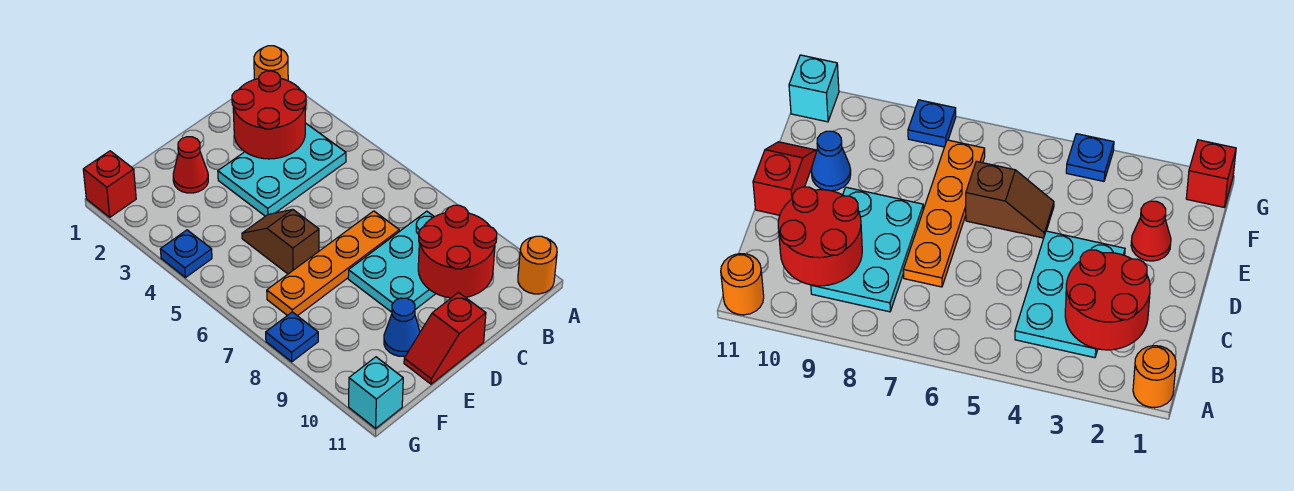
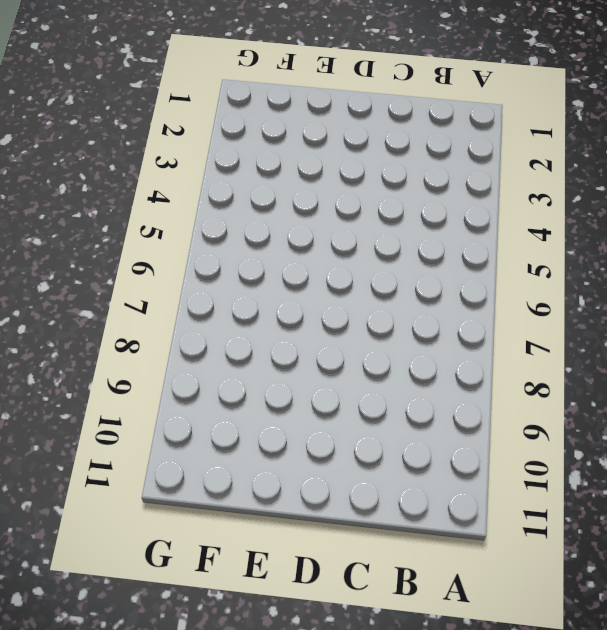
none -> orange round brick A1 level 1
none -> orange round brick A11 level 1
none -> cyan plate B3:D4 level 1

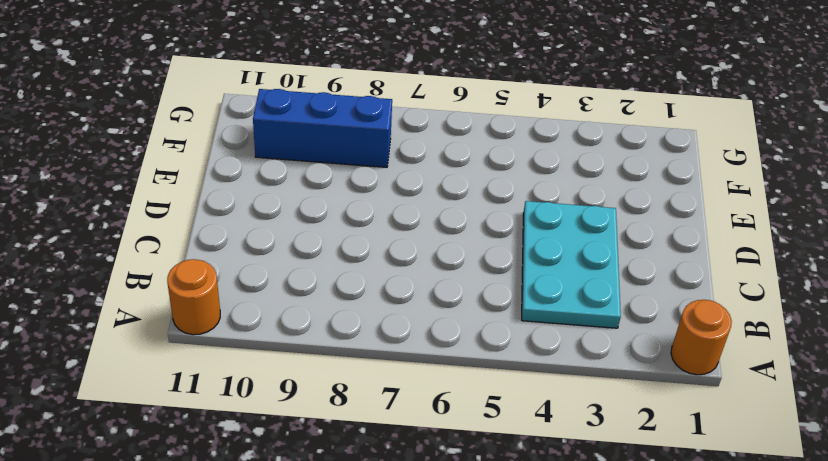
blue brick F8:F10 level 1 -> none
none -> cyan plate B8:D9 level 1
none -> orange plate C7:F7 level 1
none -> red slope D11:E11 level 1 top D

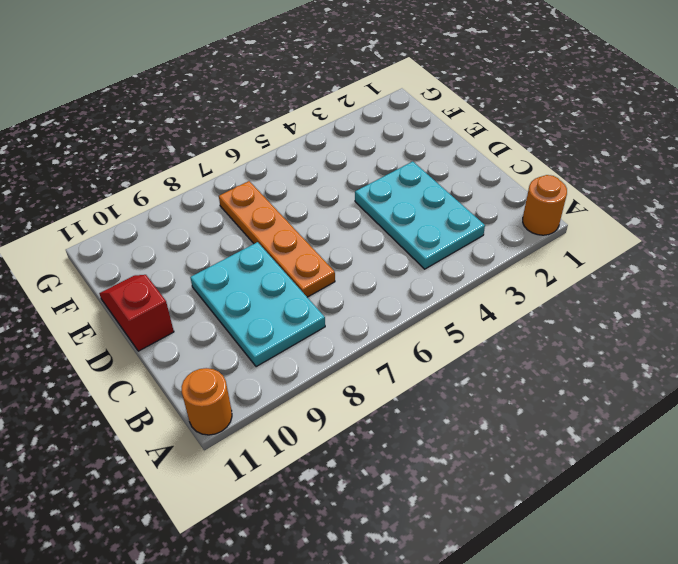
none -> red cone E2 level 1
none -> brown slope E5:E6 level 1 top 6
none -> blue cone E10 level 1

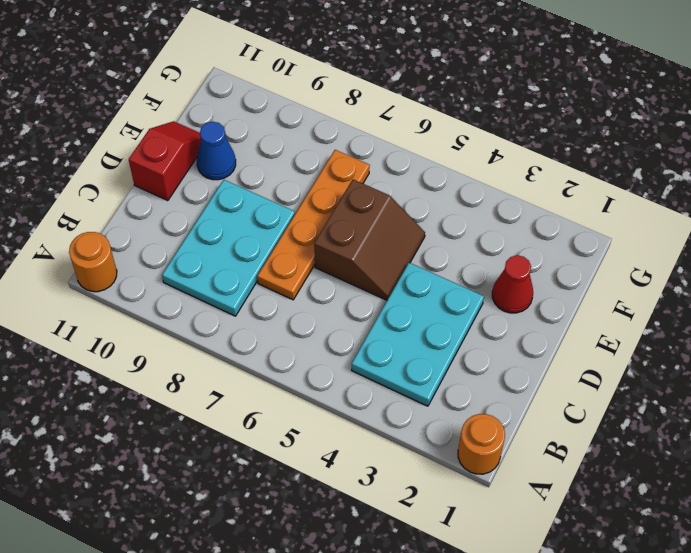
brown slope D5:E6 level 1 top 6 -> brown slope E5:E6 level 1 top 6
none -> red brick G1 level 1
none -> blue plate G4 level 1
none -> blue plate G8 level 1

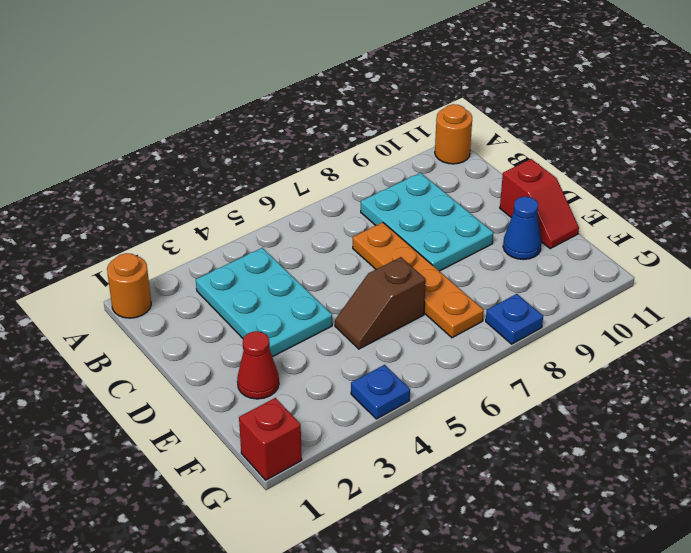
none -> cyan brick G11 level 1
none -> red round brick B2:C3 level 2
none -> red round brick B9:C10 level 2

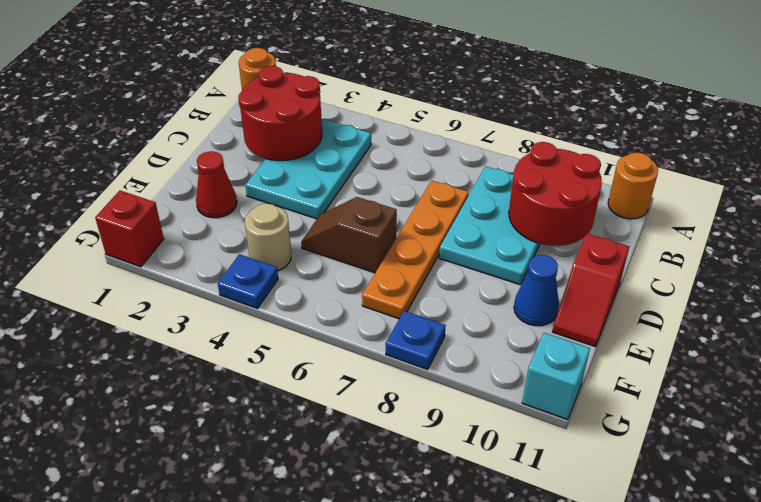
tan round brick F4 level 1 -> none

